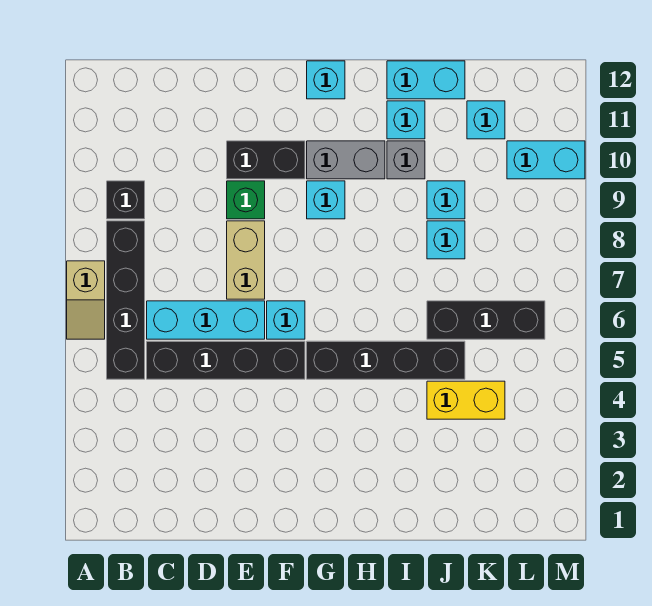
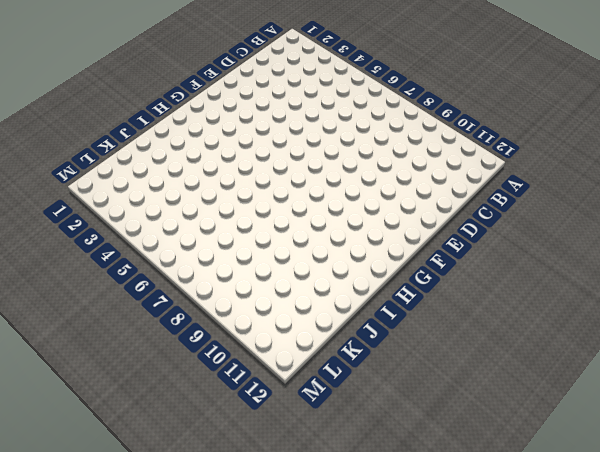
none -> tan slope A6:A7 level 1 top 7
none -> black brick B5:B8 level 1
none -> black brick B9 level 1

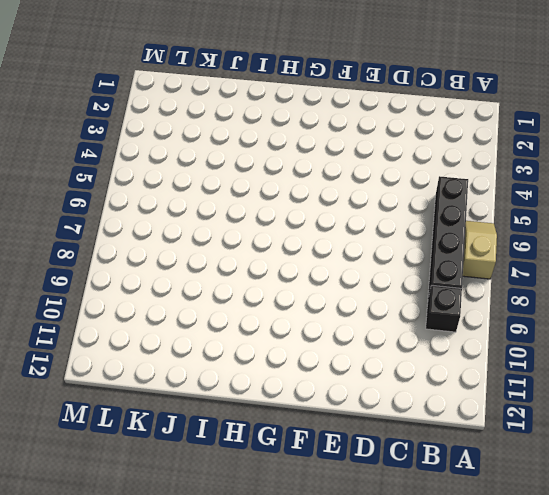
none -> black brick C5:F5 level 1
none -> cyan brick C6:E6 level 1
none -> tan brick E7:E8 level 1

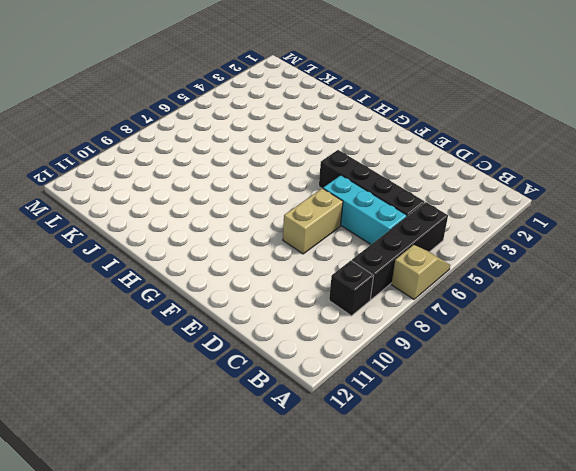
none -> green brick E9 level 1
none -> black brick E10:F10 level 1
none -> cyan brick F6 level 1

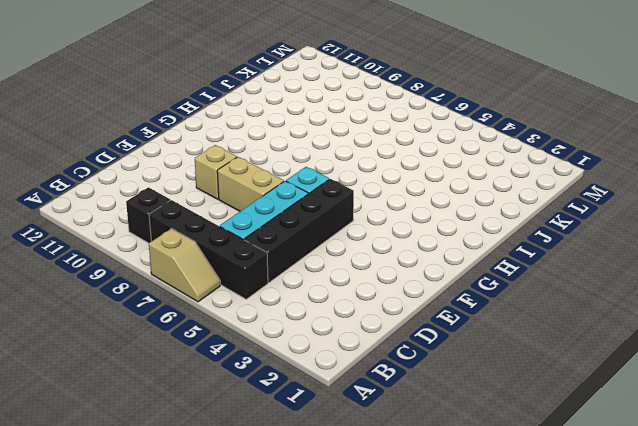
tan brick E9 level 1 -> green brick E9 level 1
none -> black brick E10:F10 level 1
none -> black brick G5:J5 level 1
none -> cyan brick G9 level 1

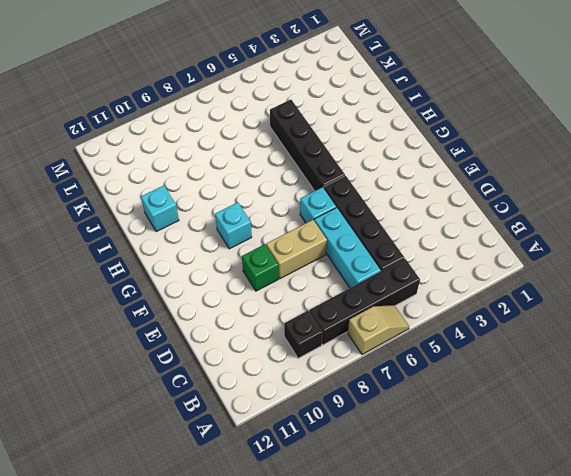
none -> black brick E10:F10 level 1
none -> grey brick G10:H10 level 1
none -> cyan brick G12 level 1

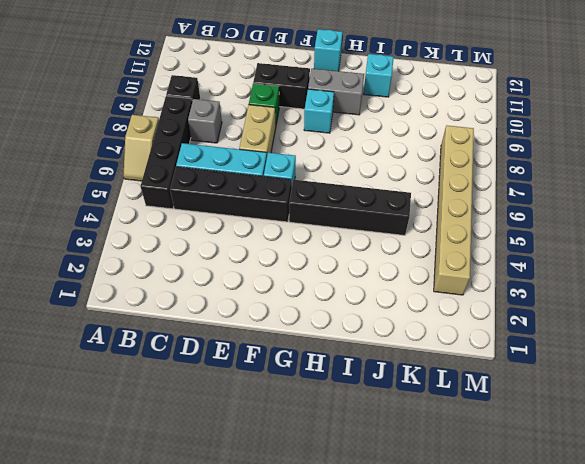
grey brick C8 level 1 -> grey brick I10 level 1
tan brick L3:L8 level 1 -> black brick J6:L6 level 1
none -> cyan brick I12:J12 level 1
none -> yellow brick J4:K4 level 1
none -> cyan brick J8 level 1

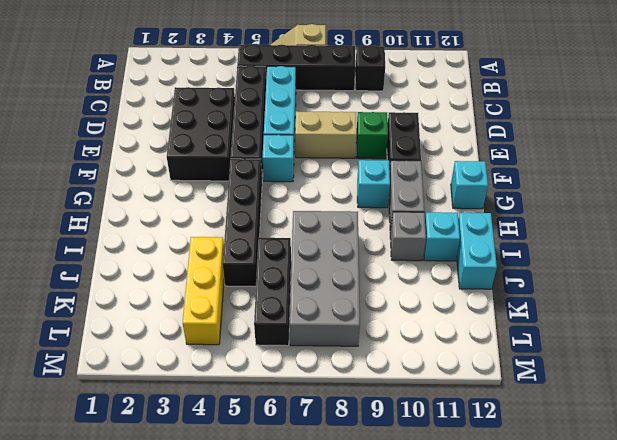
black brick D3:F4 level 1 -> none
grey brick I7:L8 level 1 -> cyan brick J8 level 1
yellow brick J4:L4 level 1 -> yellow brick J4:K4 level 1
none -> cyan brick J9 level 1
none -> cyan brick K11 level 1
none -> cyan brick L10:M10 level 1

